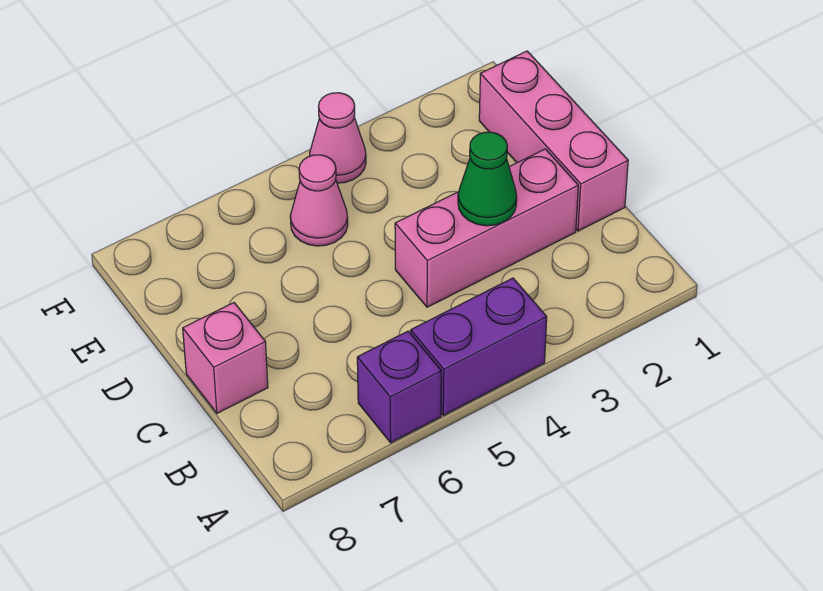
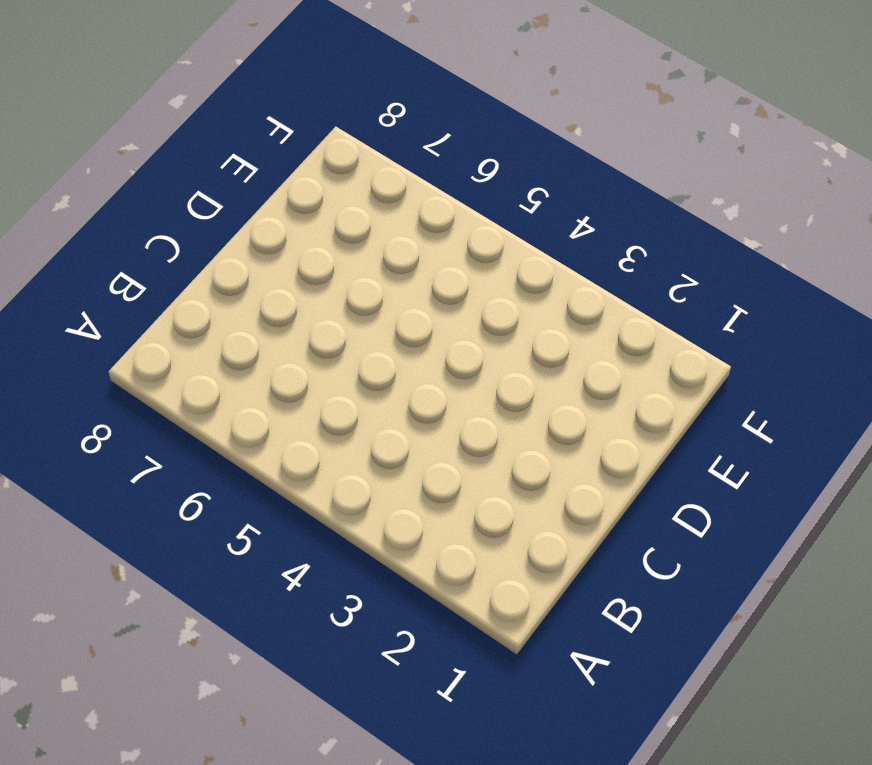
none -> purple brick A4:A5 level 1
none -> purple brick A6 level 1

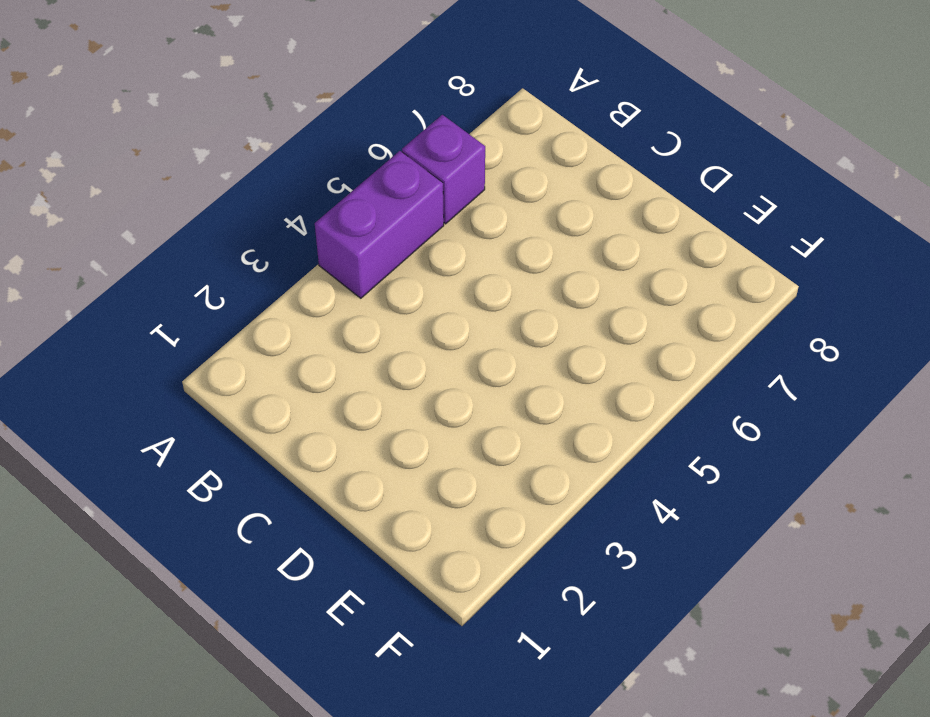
none -> pink brick C1:E1 level 1
none -> pink brick C2:C4 level 1

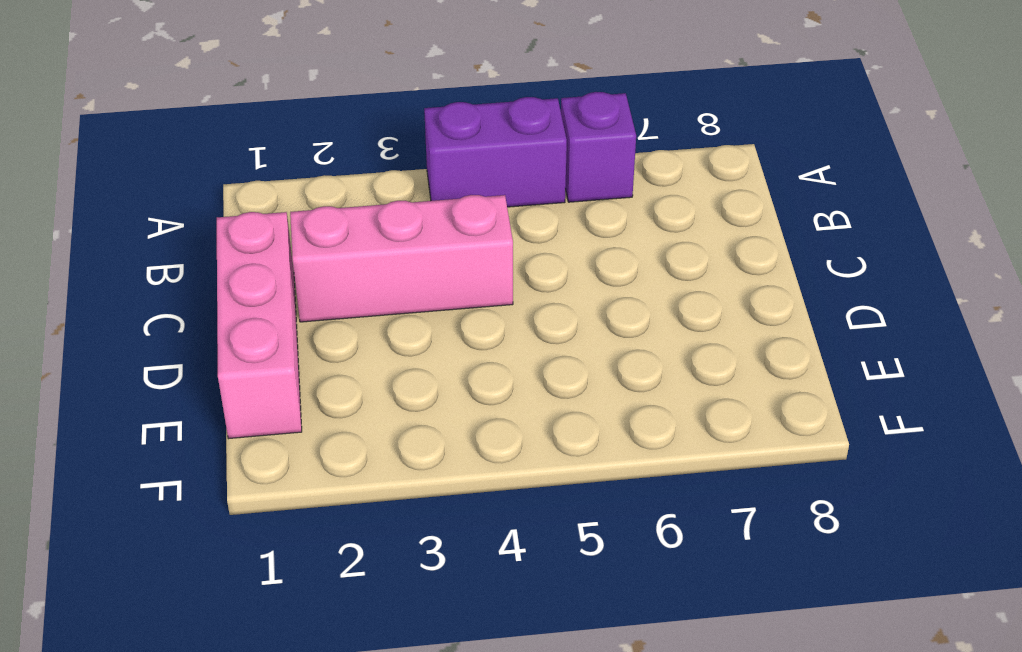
none -> pink brick C8 level 1
none -> pink cone E5 level 1

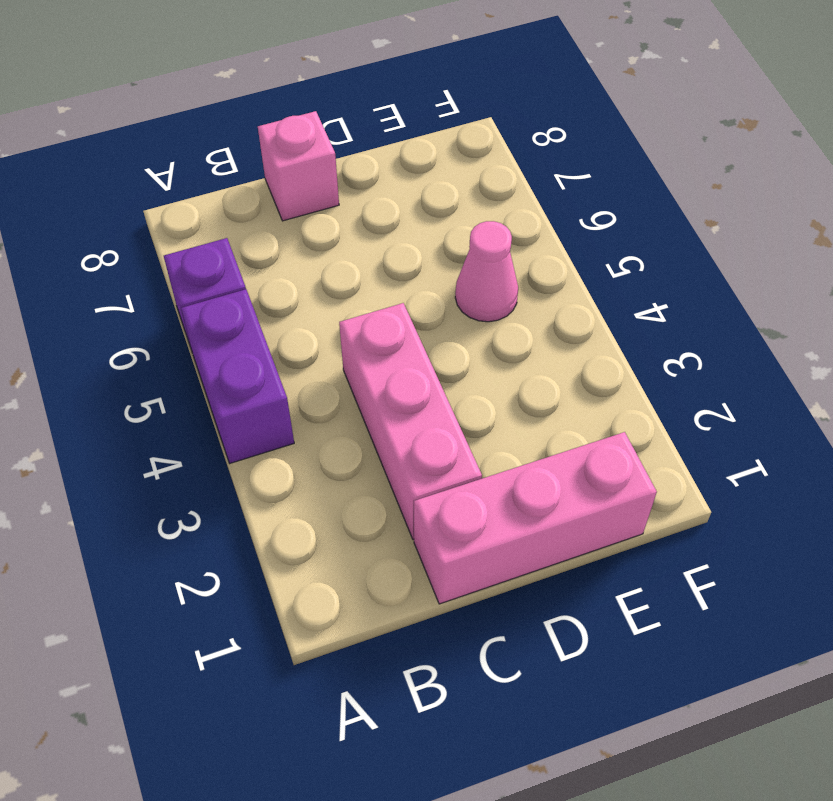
none -> pink cone F4 level 1
none -> green cone C3 level 2

